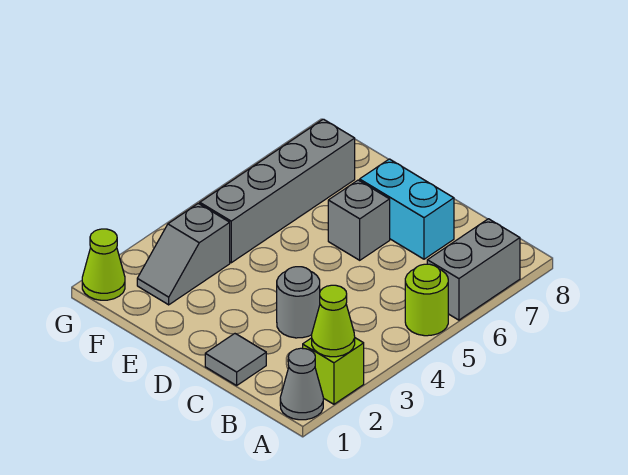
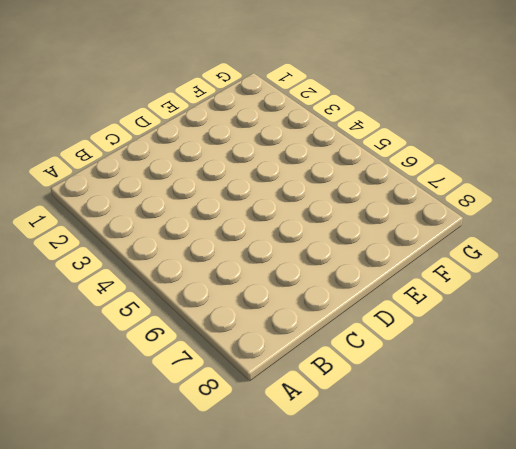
none -> grey cone A1 level 1
none -> lime brick A2 level 1
none -> lime round brick A5 level 1

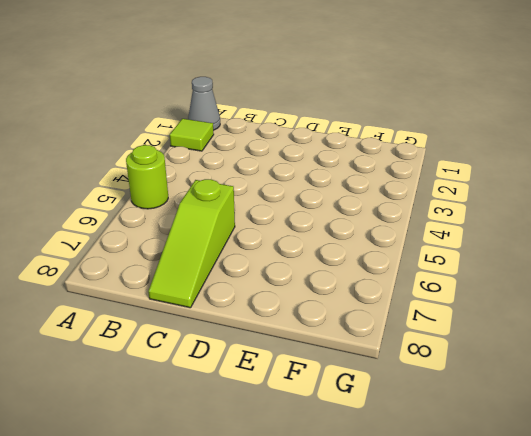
lime tile A2 level 1 -> lime brick A2 level 1
lime slope C6:C8 level 1 top 6 -> cyan brick C7:D7 level 1
none -> grey brick A6:A7 level 1
none -> grey tile C1 level 1
none -> grey round brick C3 level 1

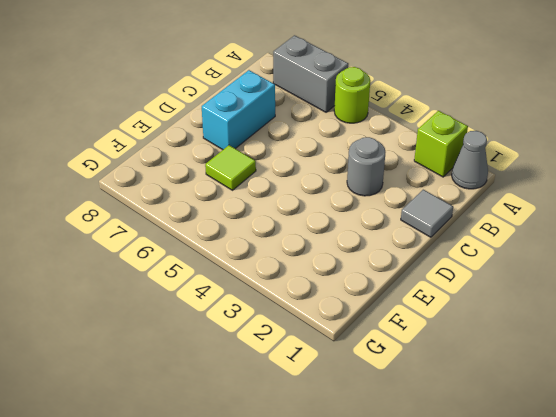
lime tile E6 level 1 -> none
none -> grey brick D6 level 1
none -> grey slope F2:F3 level 1 top 3
none -> grey brick F4:F7 level 1

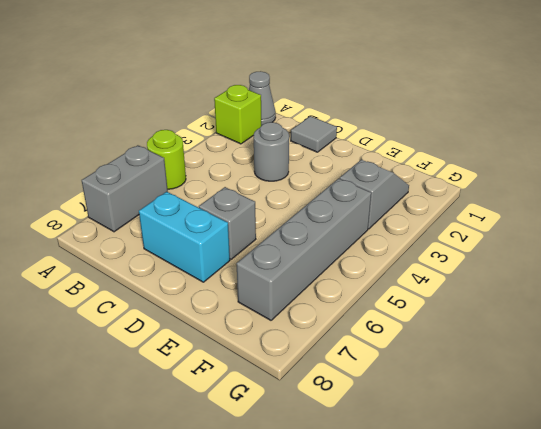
none -> lime cone G1 level 1
none -> lime cone A2 level 2

